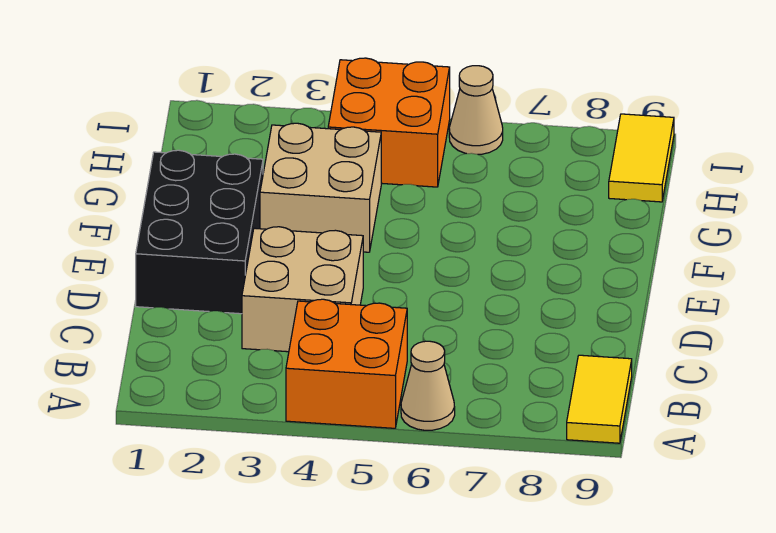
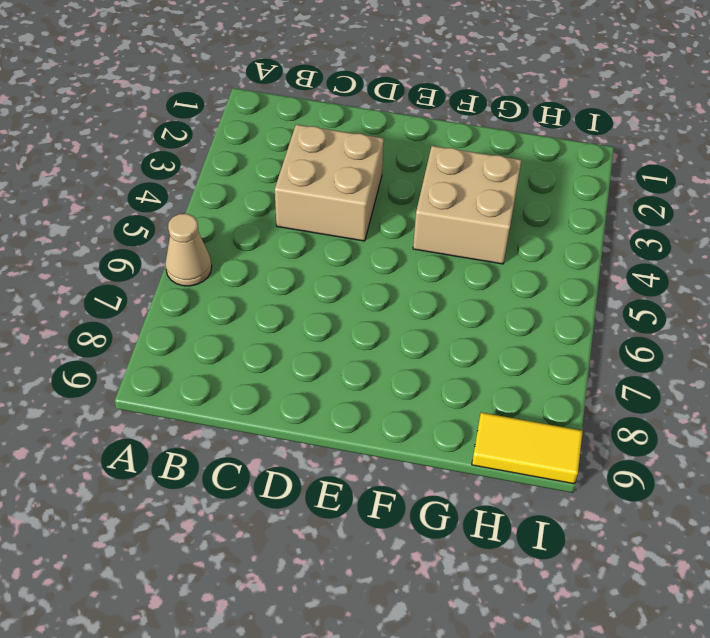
none -> orange brick A4:B5 level 1
none -> yellow tile A9:B9 level 1

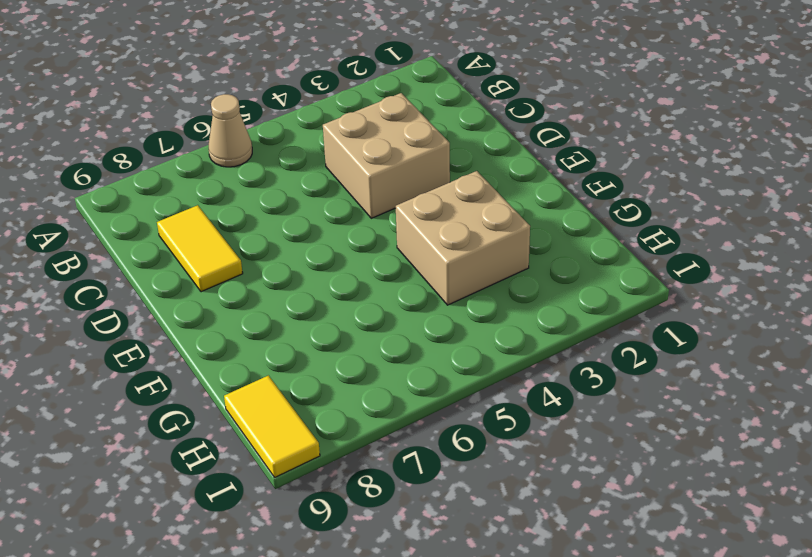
yellow tile C8:D8 level 1 -> yellow tile A9:B9 level 1
none -> orange brick A4:B5 level 1
none -> black brick D1:F2 level 1

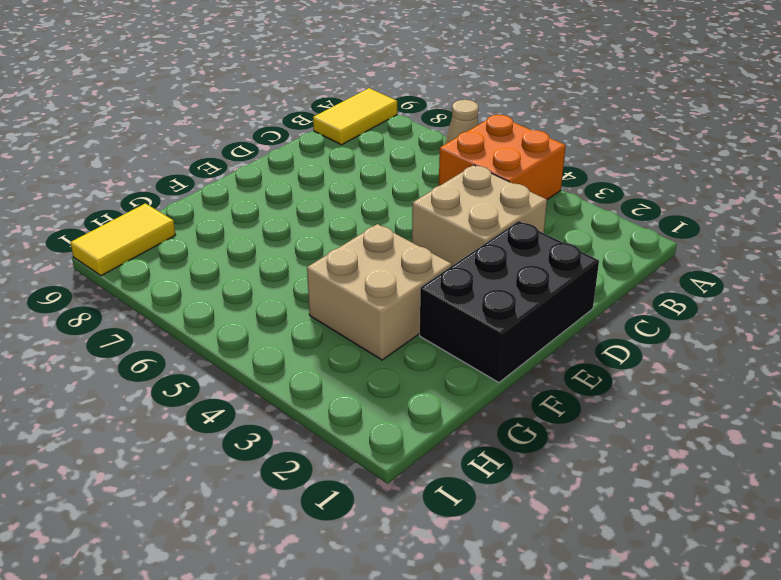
none -> orange brick H4:I5 level 1
none -> tan cone I6 level 1

